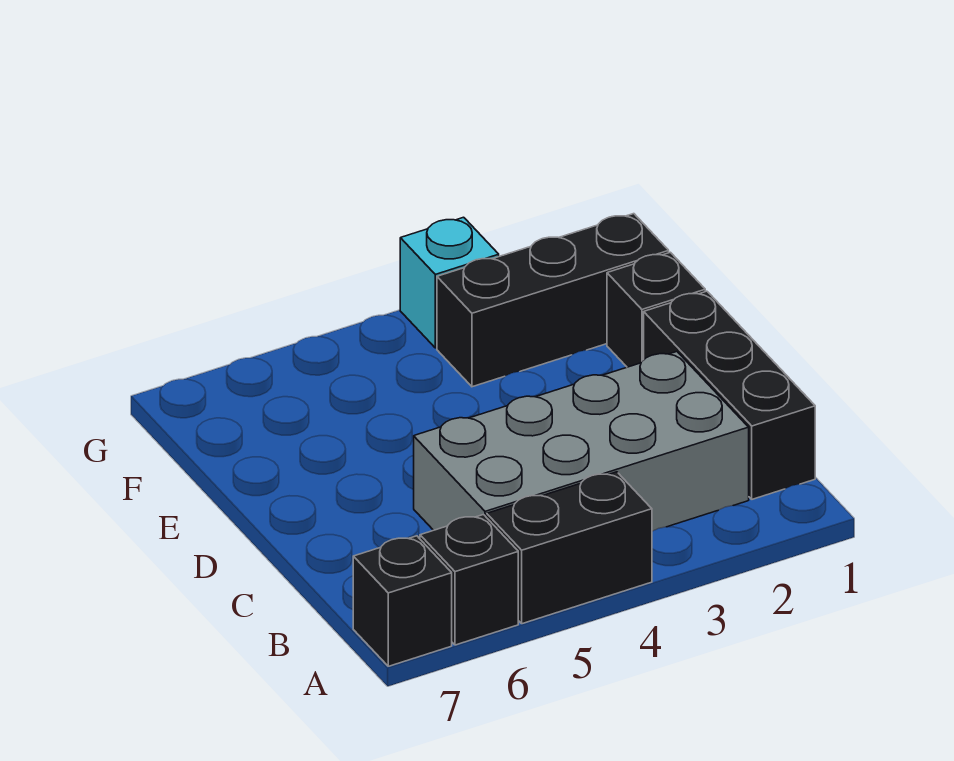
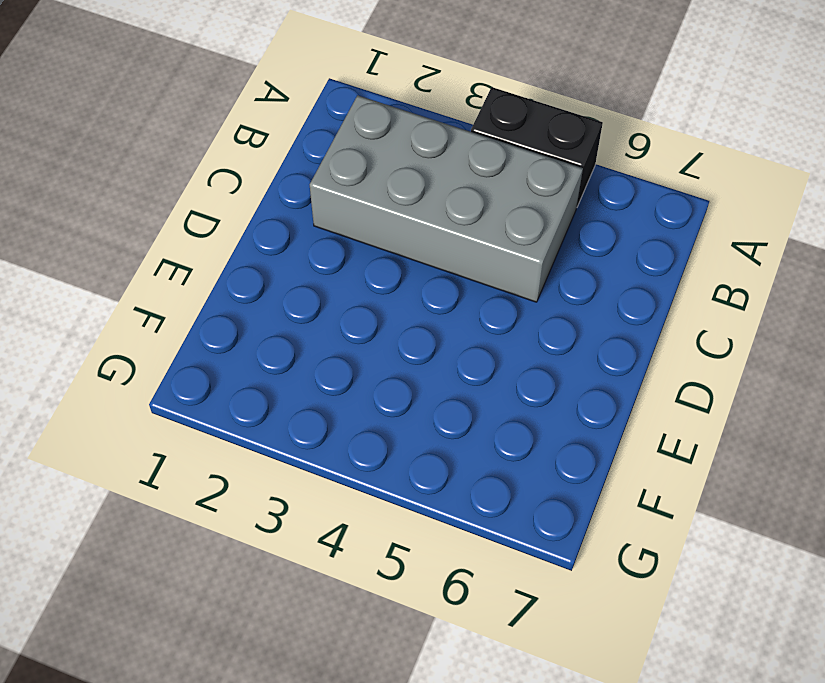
none -> black brick A6 level 1
none -> black brick A7 level 1

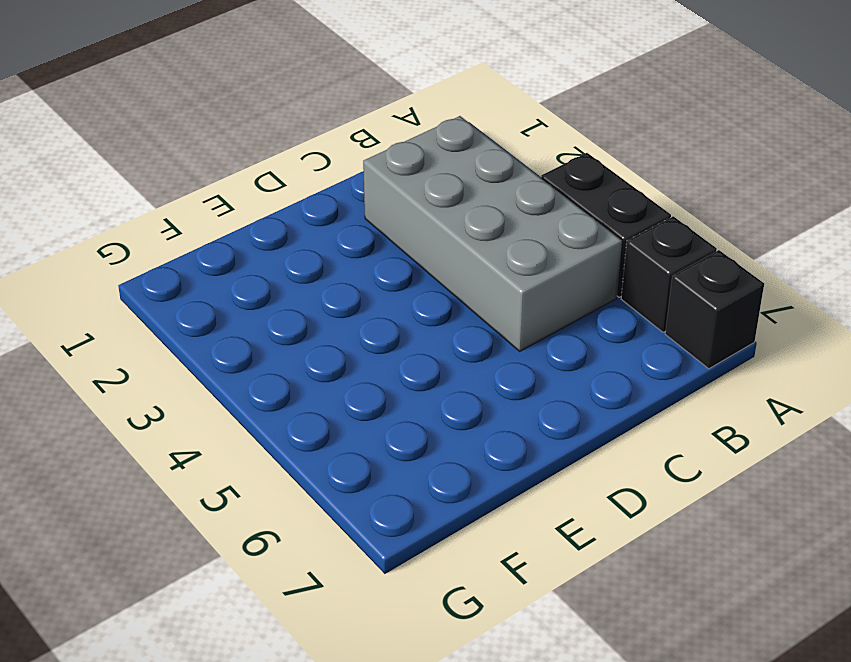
none -> black brick B1:D1 level 1
none -> black brick E1 level 1

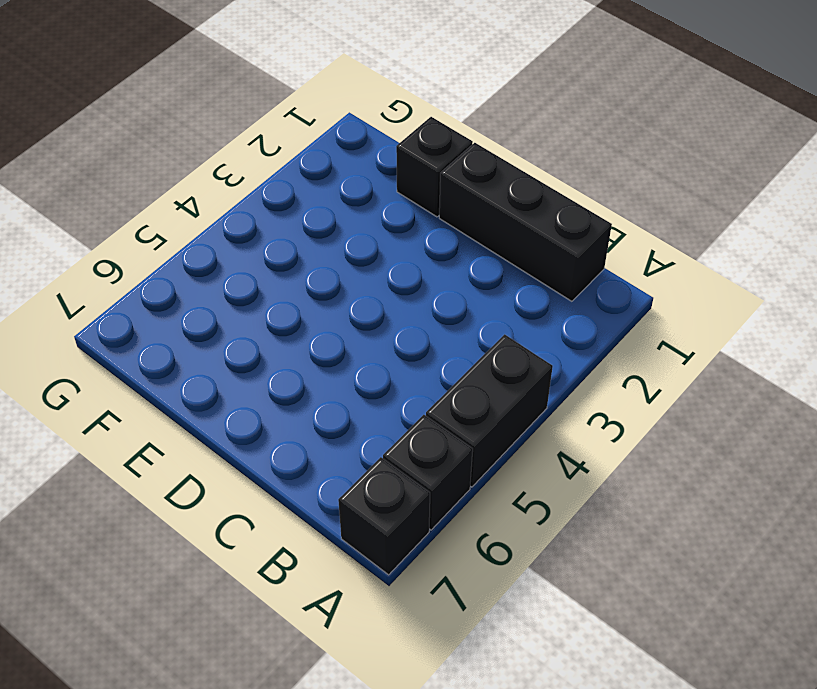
none -> grey brick B2:C5 level 1
none -> black brick F1:F3 level 1

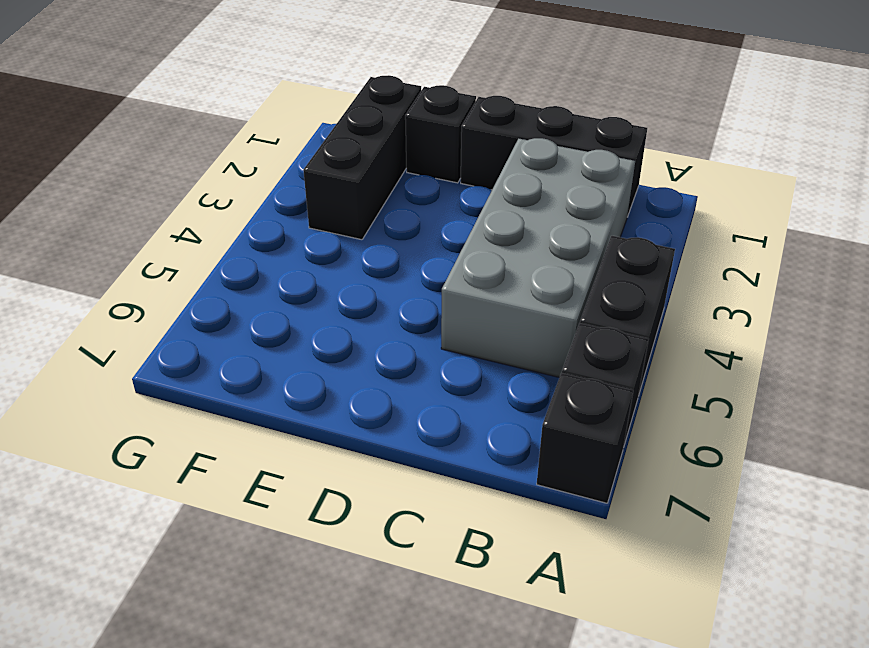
none -> cyan brick G3 level 1

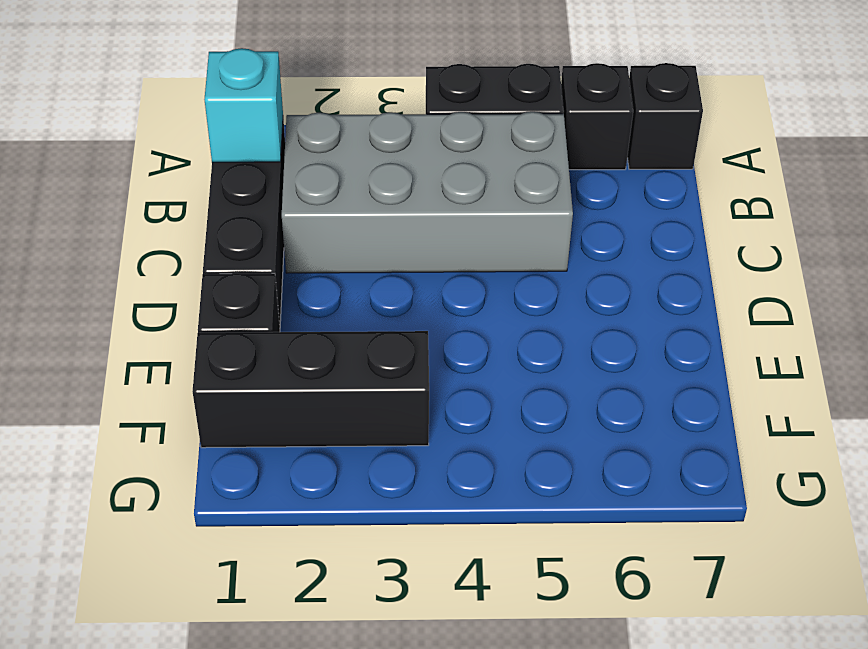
cyan brick B1 level 2 -> cyan brick G3 level 1

